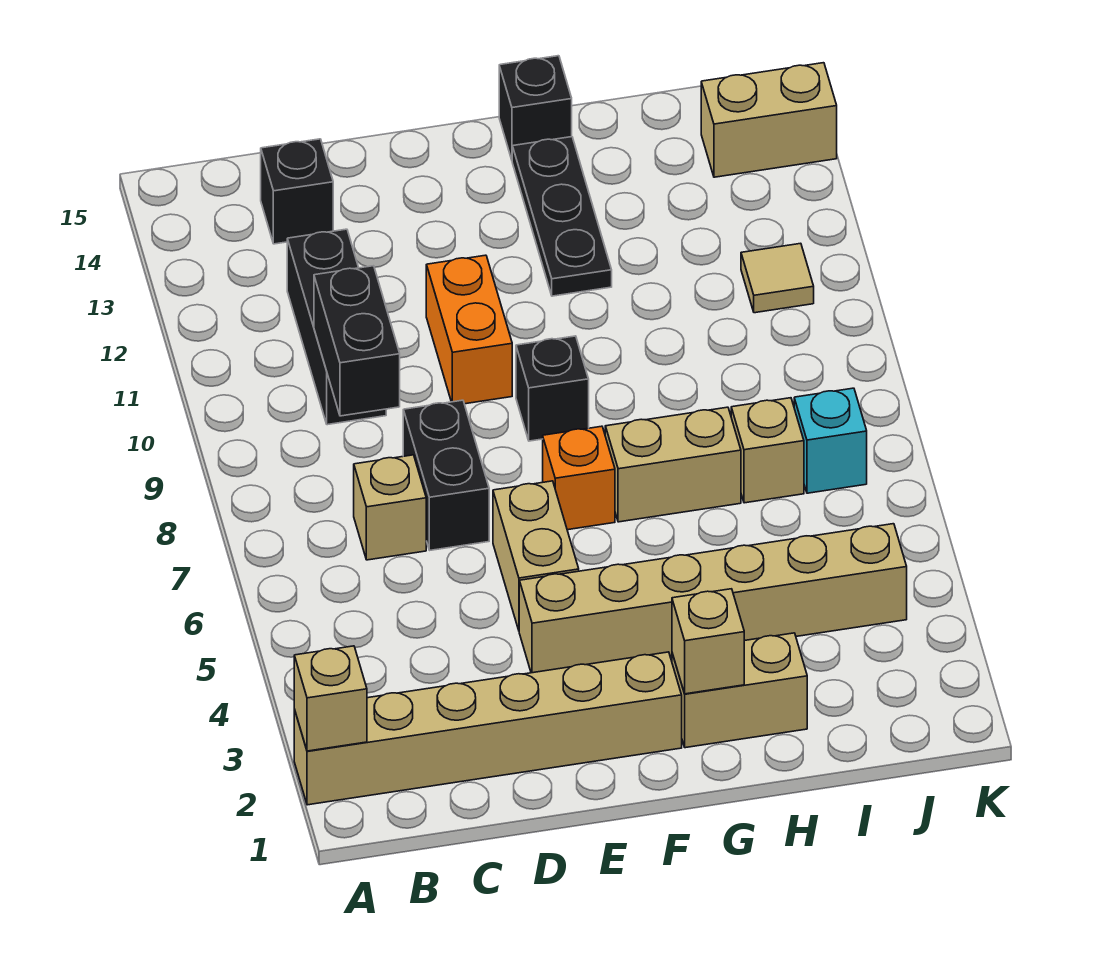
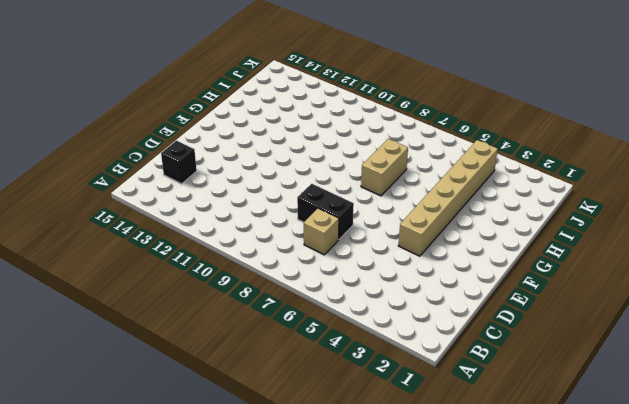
none -> tan brick A2:F2 level 1
none -> black brick C10:C12 level 1
none -> tan brick E5:E6 level 1

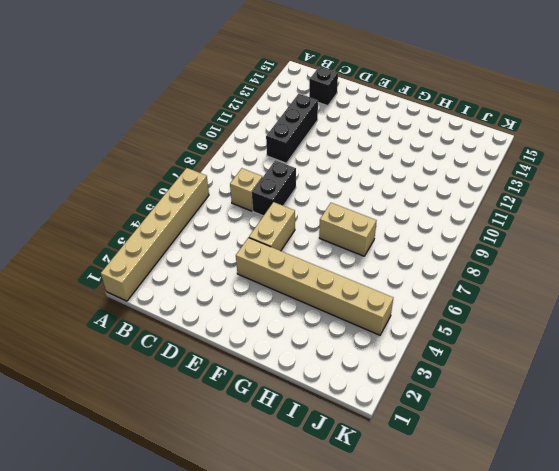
tan brick A1:A6 level 1 -> tan brick A2:F2 level 1
none -> orange brick E10:E11 level 1
none -> orange brick F7 level 1
none -> black brick F9 level 1

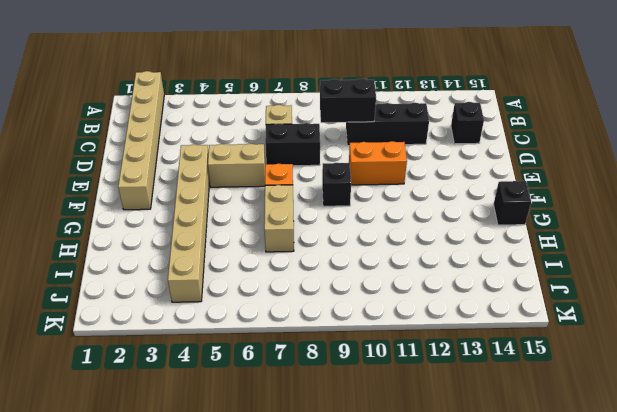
none -> tan brick G2:H2 level 1
none -> black plate G12:G14 level 1
none -> tan brick I7 level 1

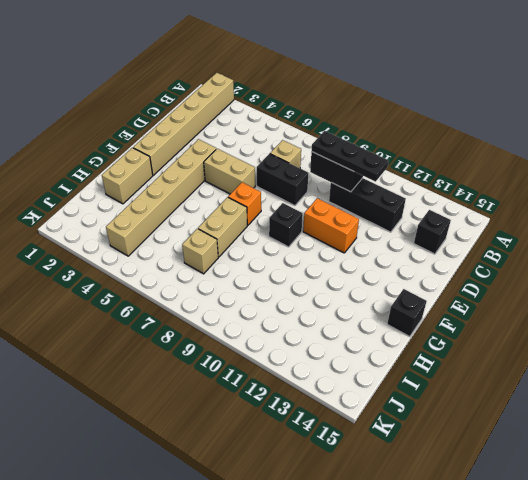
black plate C9:C11 level 3 -> black plate G12:G14 level 1
none -> cyan brick J7 level 1
none -> tan tile J11 level 1
none -> tan brick J14:K14 level 1

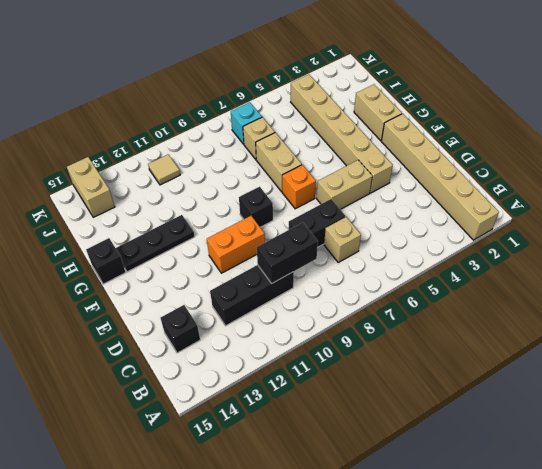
none -> tan brick A2 level 2
none -> tan brick G2 level 2

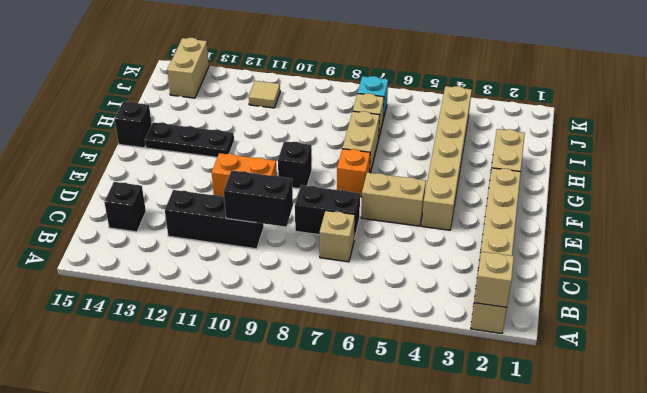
none -> tan brick G2 level 2

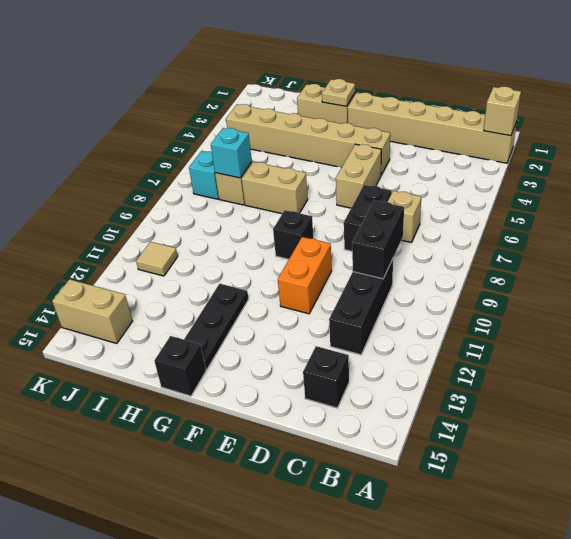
tan plate G2 level 2 -> tan brick G2 level 2
cyan brick I7 level 2 -> none
none -> orange brick F7 level 1

